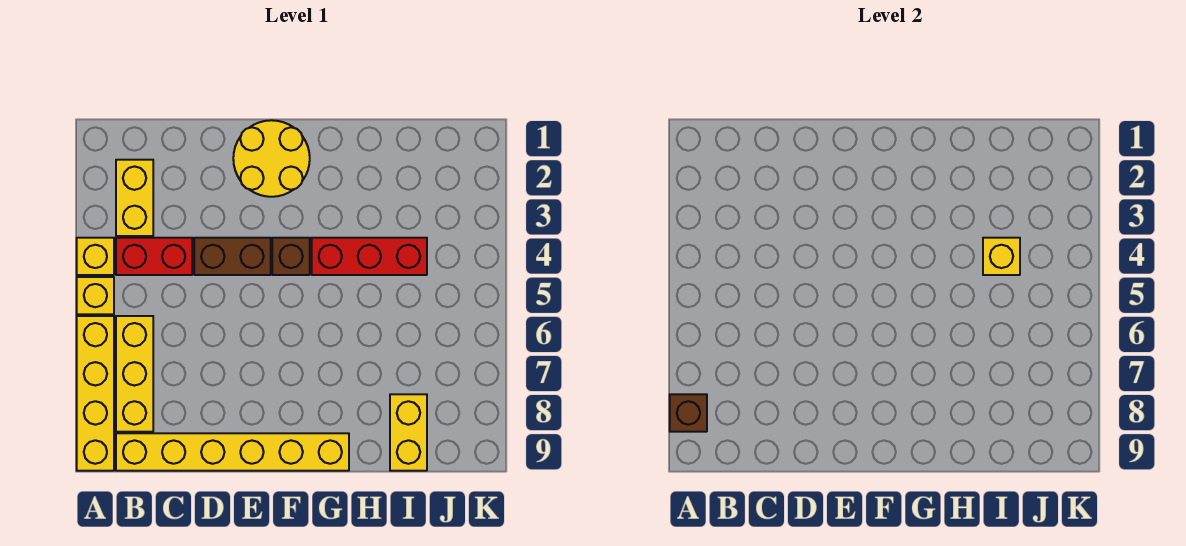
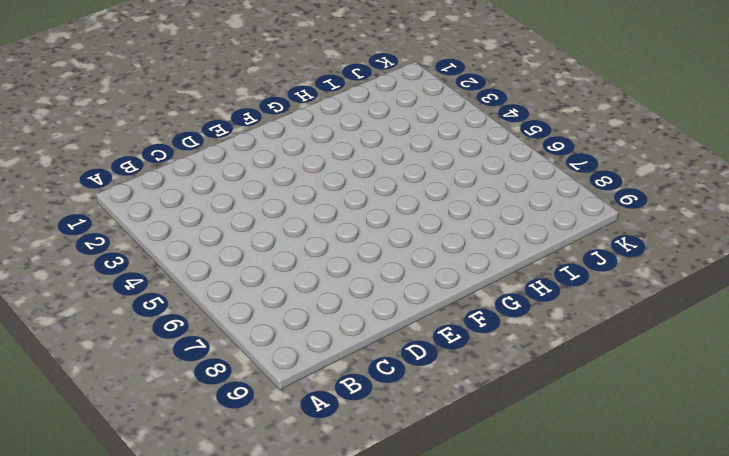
none -> yellow brick A4 level 1
none -> yellow brick A5 level 1
none -> yellow brick A6:A9 level 1

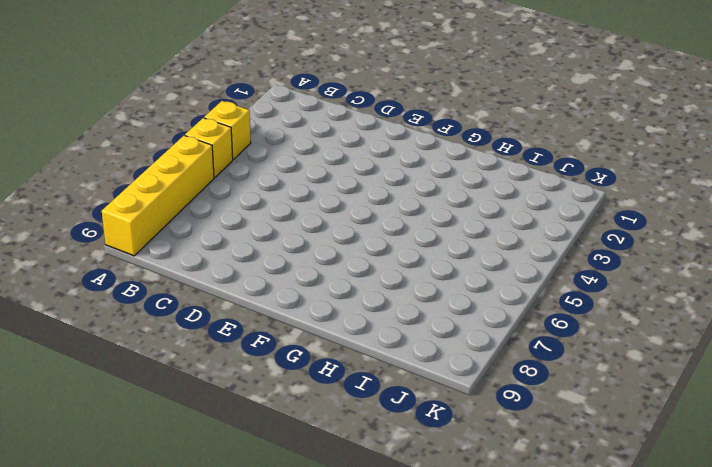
none -> yellow brick B2:B3 level 1
none -> red brick B4:C4 level 1
none -> yellow brick B6:B8 level 1

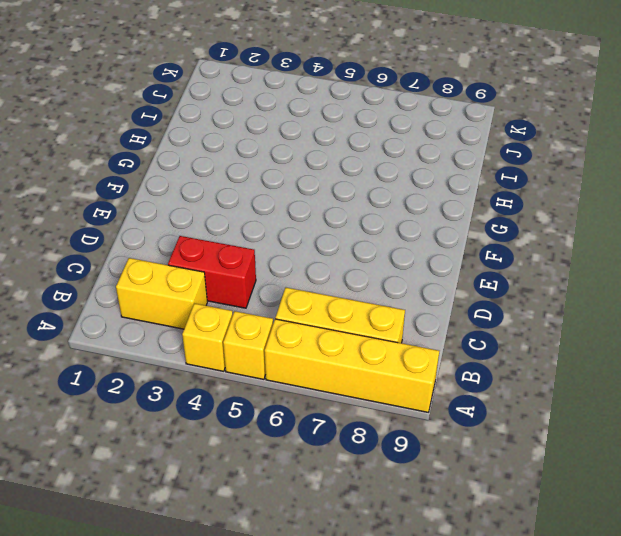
red brick C3:C4 level 1 -> red brick B4:C4 level 1
none -> yellow brick B9:G9 level 1
none -> brown brick D4:E4 level 1
none -> yellow round brick E1:F2 level 1

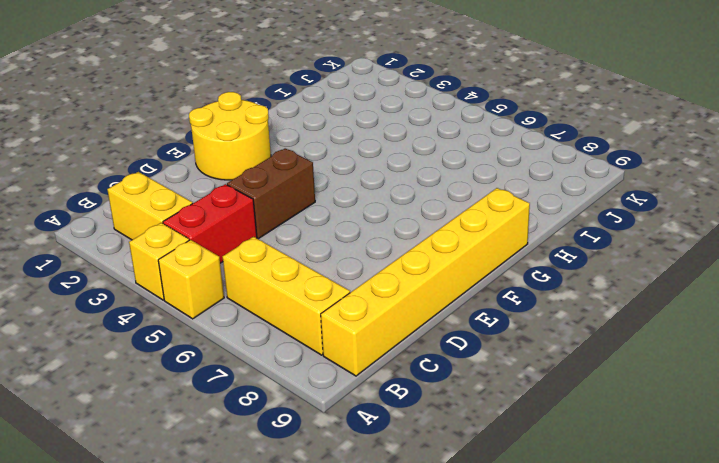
none -> yellow brick A6:A9 level 1
none -> brown brick F4 level 1
none -> red brick G4:I4 level 1

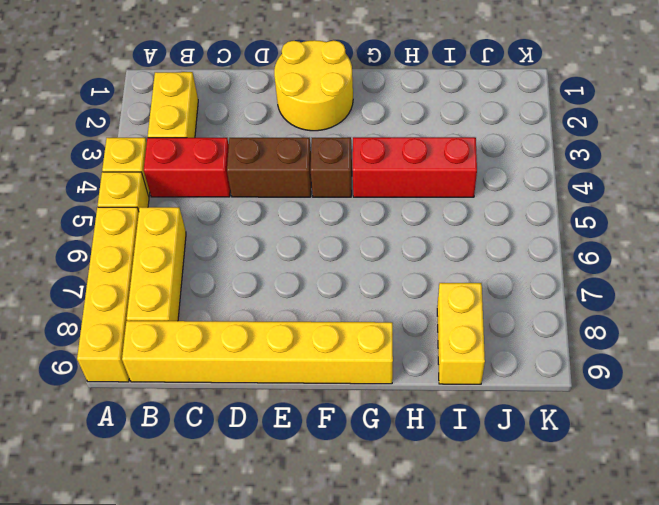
none -> brown brick A8 level 2
none -> yellow brick I4 level 2

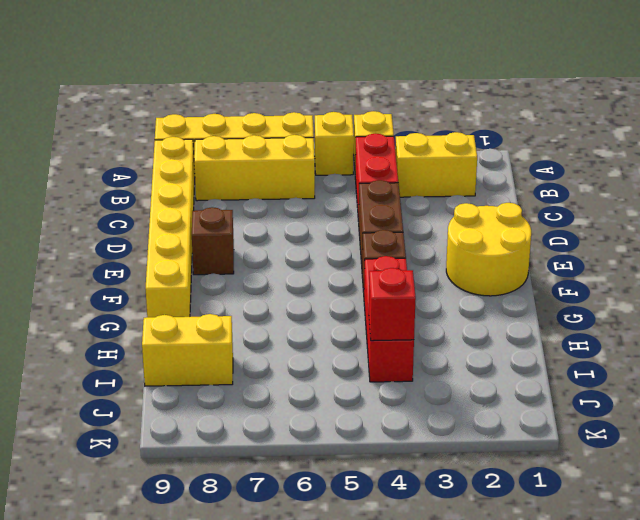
brown brick E8 level 1 -> brown brick A8 level 2
red brick I4 level 2 -> yellow brick I4 level 2

